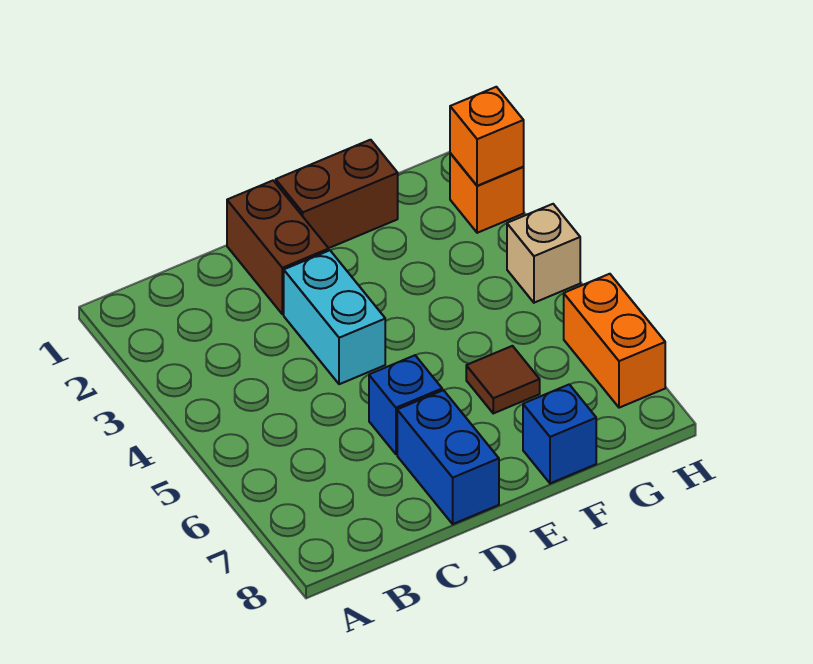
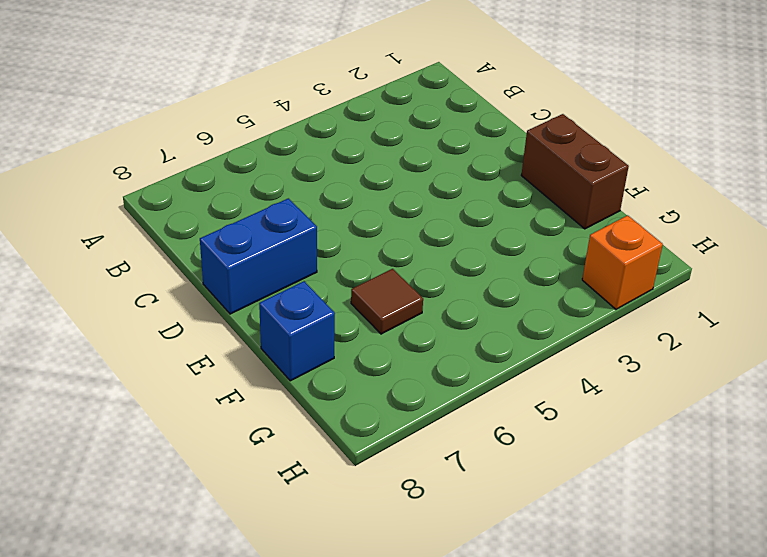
none -> brown brick D1:D2 level 1
none -> cyan brick D3:D4 level 1

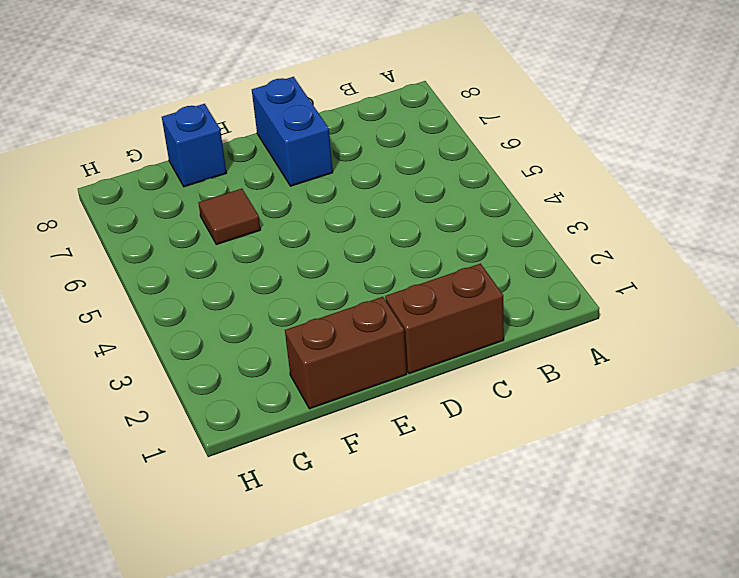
brown brick C1:D1 level 1 -> brown brick D1:D2 level 1
none -> cyan brick D3:D4 level 1
none -> blue brick D6 level 1

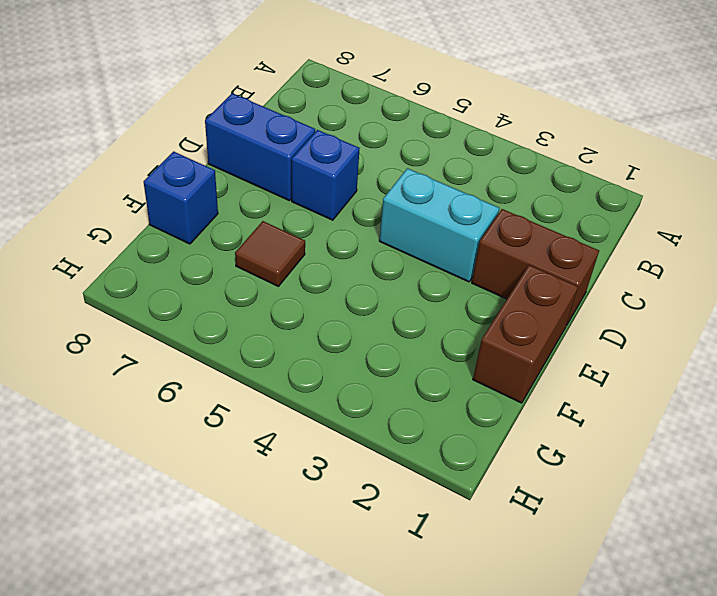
none -> orange brick H2 level 1
none -> tan brick H4 level 1

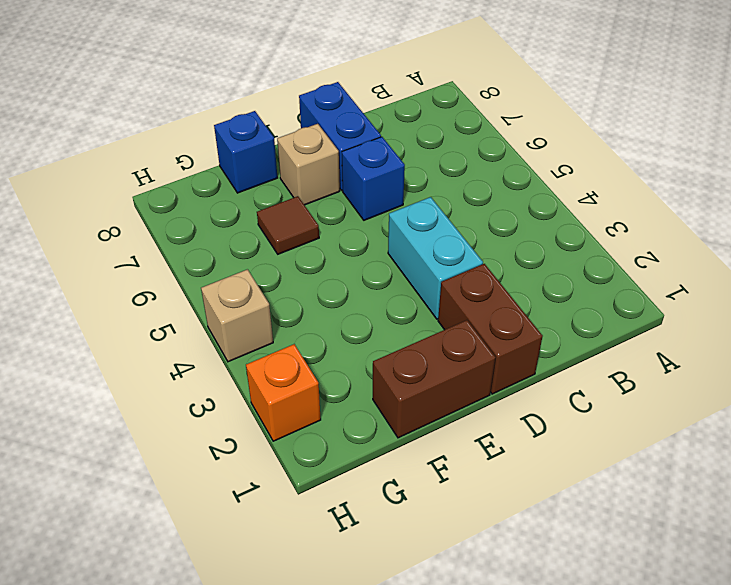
tan brick E7 level 1 -> none
none -> orange brick H6:H7 level 1
none -> orange brick H2 level 2

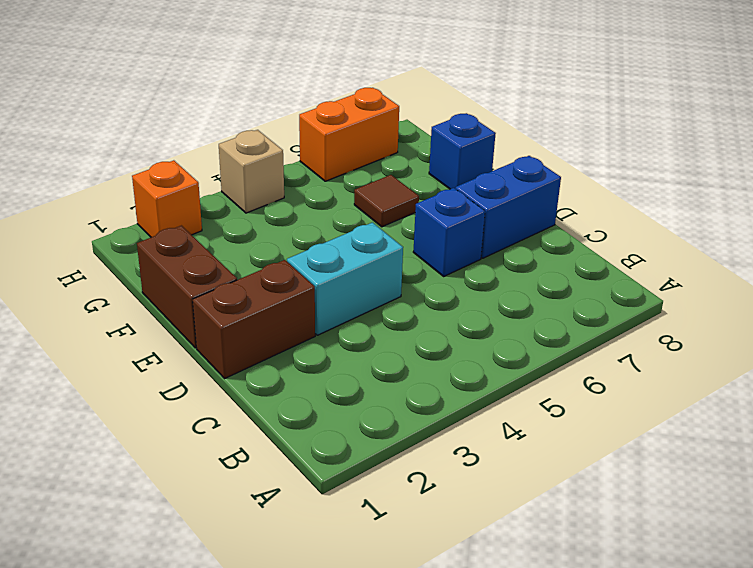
none -> orange brick H2 level 2

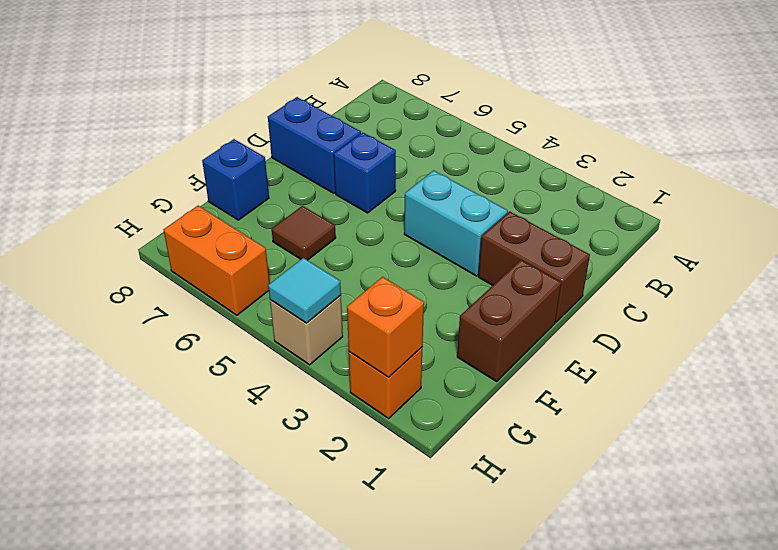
cyan tile H4 level 2 -> none

